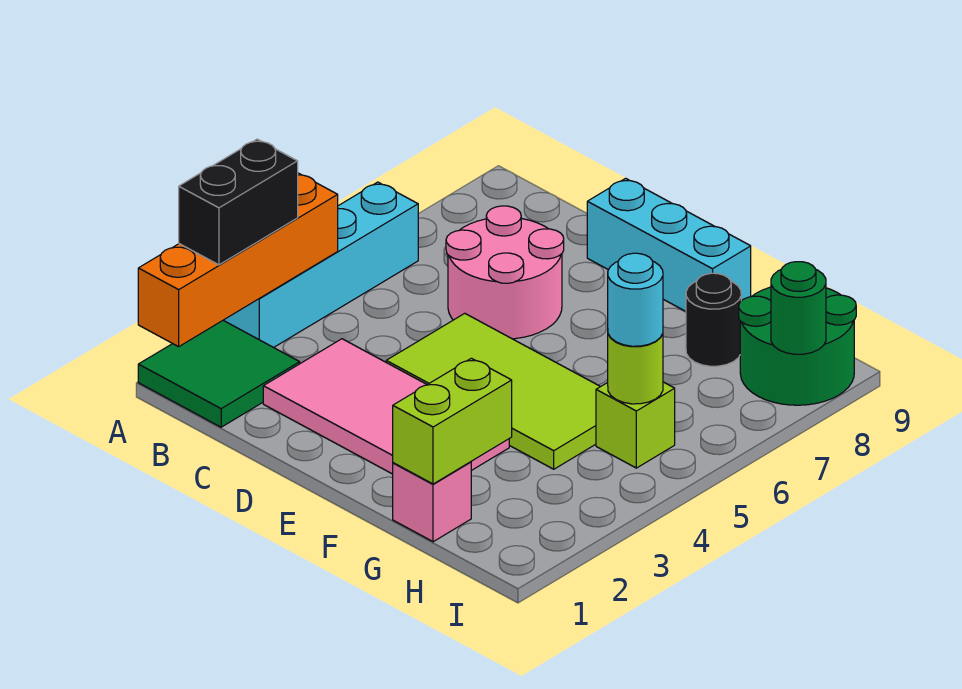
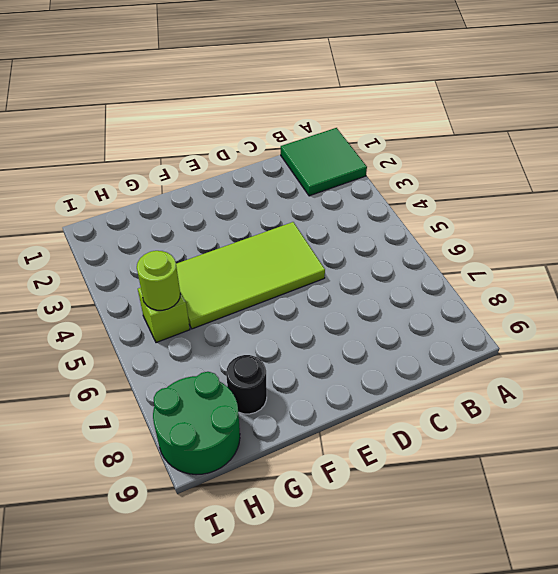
none -> cyan brick A3:A6 level 1
none -> pink tile C2:F3 level 1
none -> pink round brick C6:D7 level 1

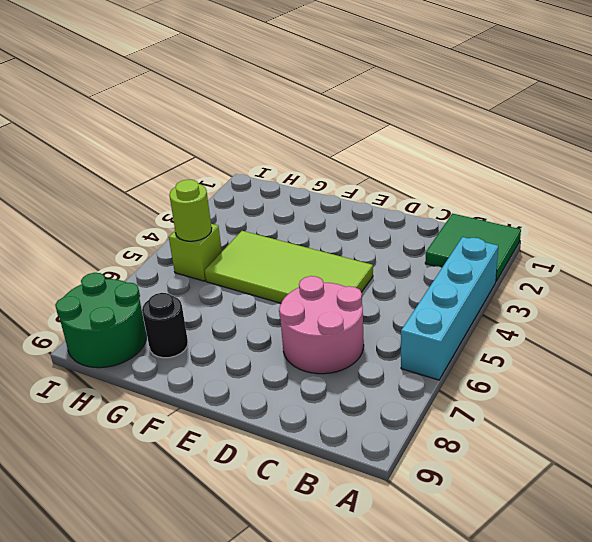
none -> pink tile C2:F3 level 1
none -> cyan brick D9:F9 level 1
none -> pink brick G1 level 1

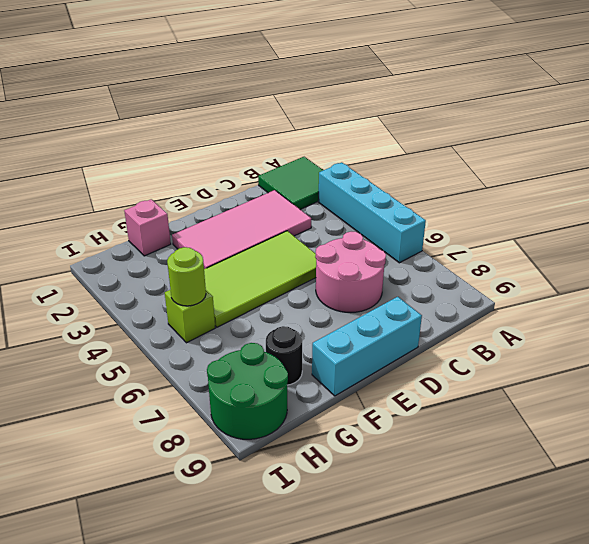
none -> orange brick A1:A4 level 2
none -> lime brick G1:G2 level 2
none -> green round brick I8 level 2

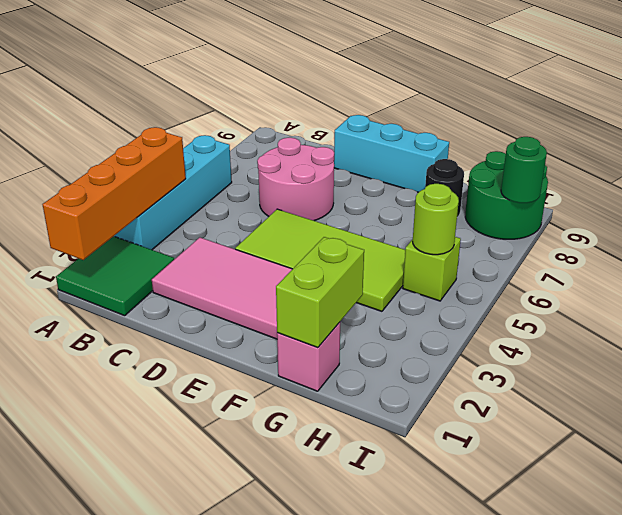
none -> black brick A2:A3 level 3
none -> cyan round brick H5 level 3

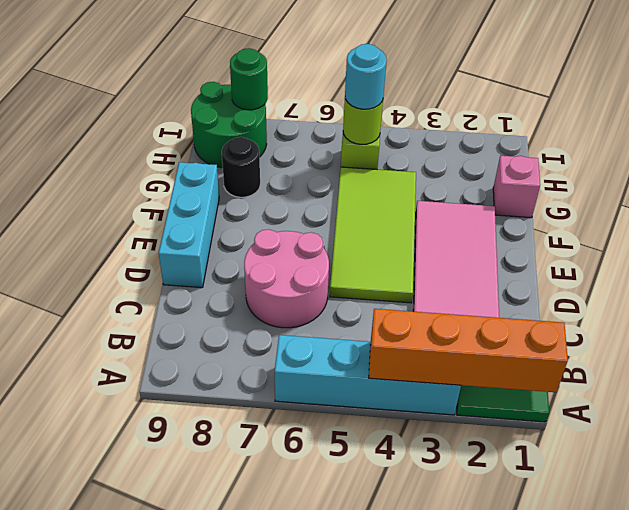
none -> lime brick G1:G2 level 2
none -> black brick A2:A3 level 3

